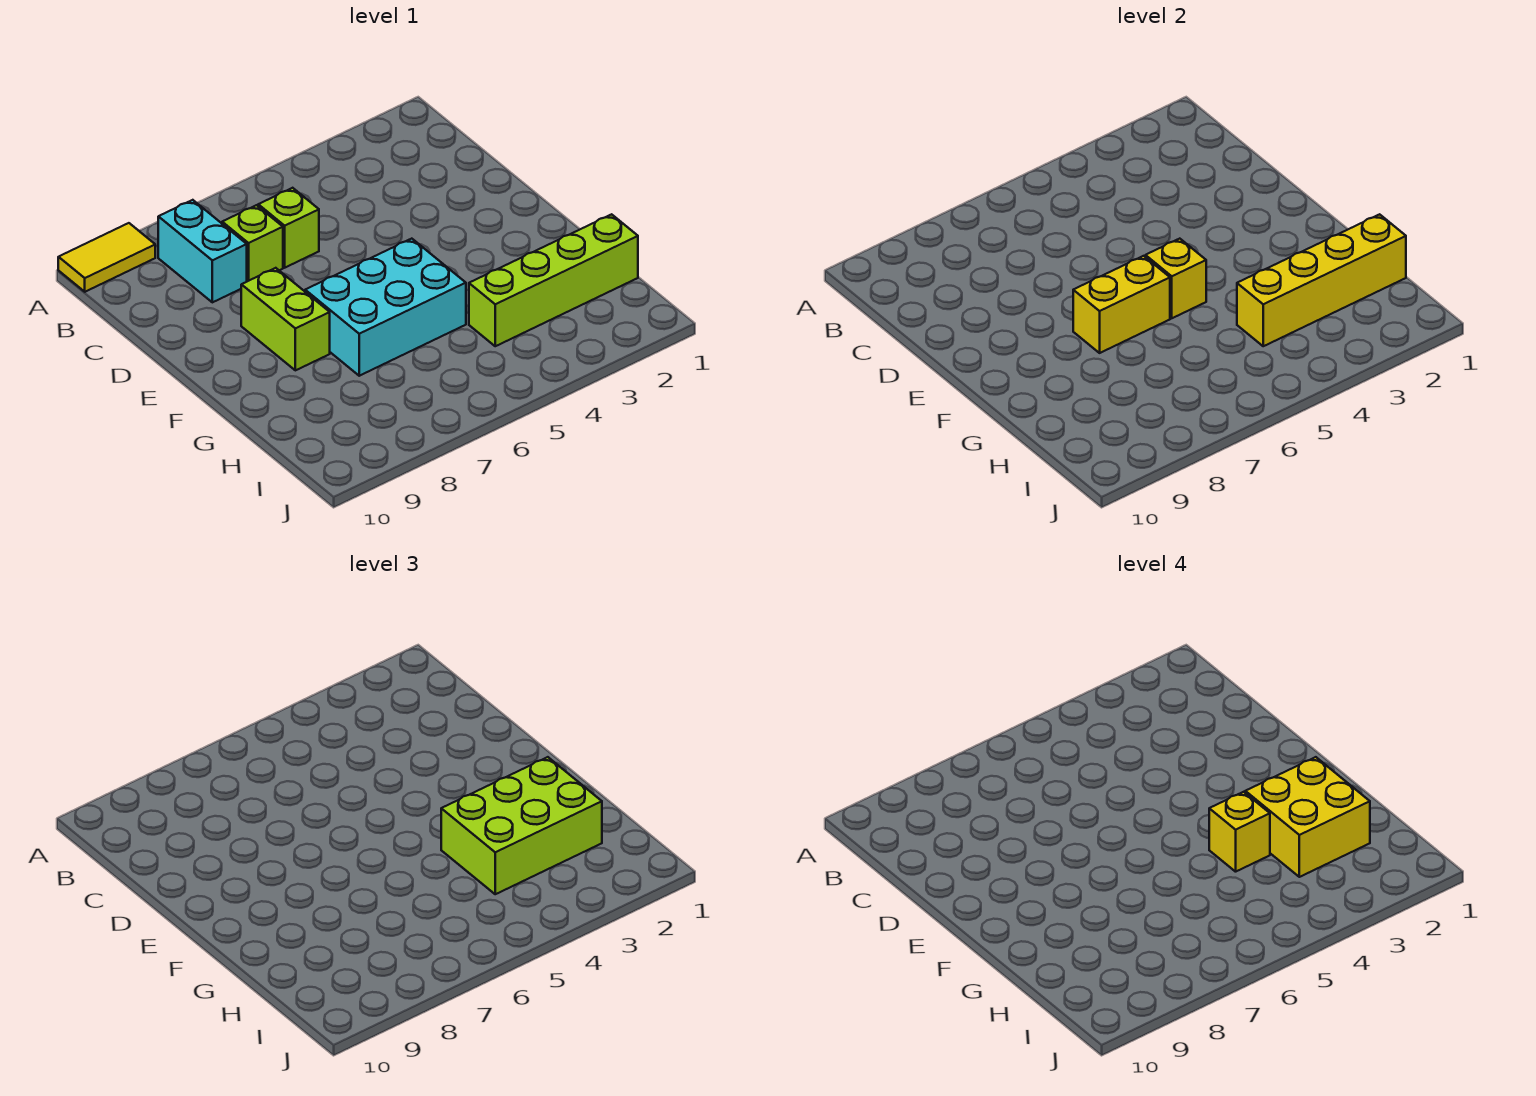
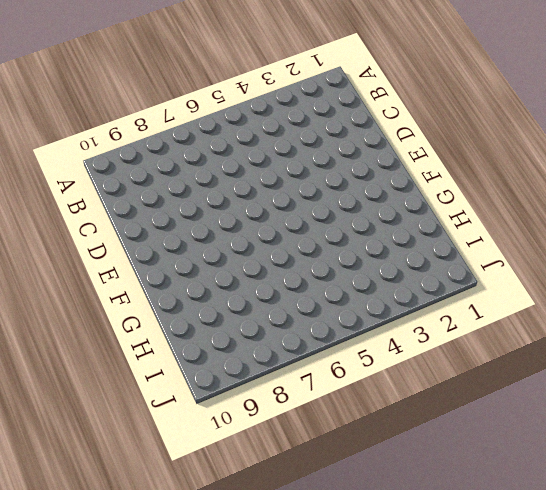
none -> yellow tile A9:A10 level 1
none -> cyan brick B8:C8 level 1
none -> lime brick C6 level 1

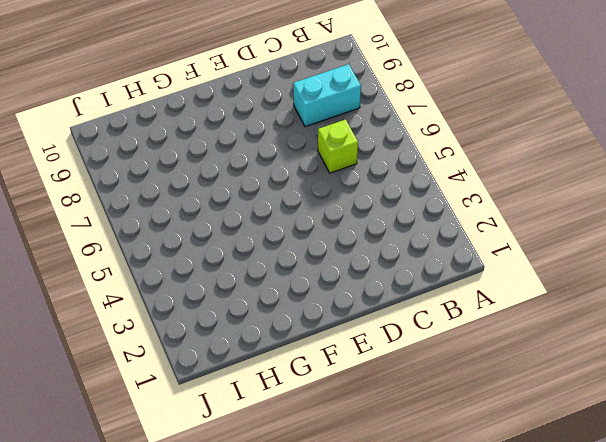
none -> yellow tile A9:A10 level 1
none -> lime brick C7 level 1
none -> lime brick E8:F8 level 1

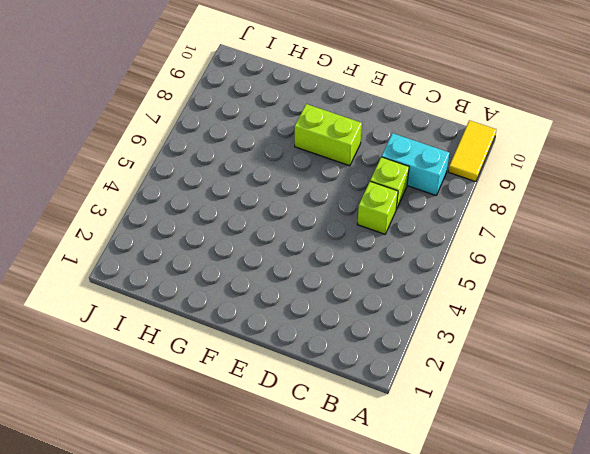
none -> cyan brick F5:G7 level 1
none -> lime brick H1:H4 level 1
none -> yellow brick F5 level 2

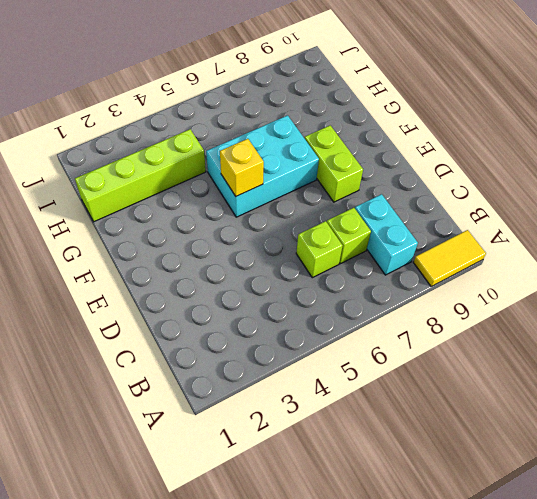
none -> yellow brick F6:F7 level 2
none -> yellow brick H1:H4 level 2
none -> lime brick G2:H4 level 3

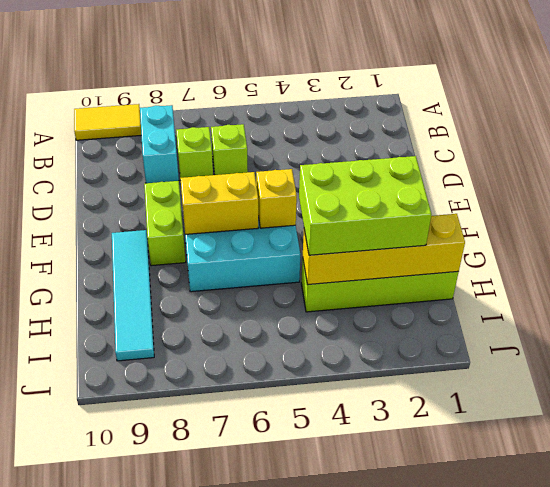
cyan tile F9:I9 level 1 -> none
none -> yellow brick G2:H3 level 4
none -> yellow brick G4 level 4

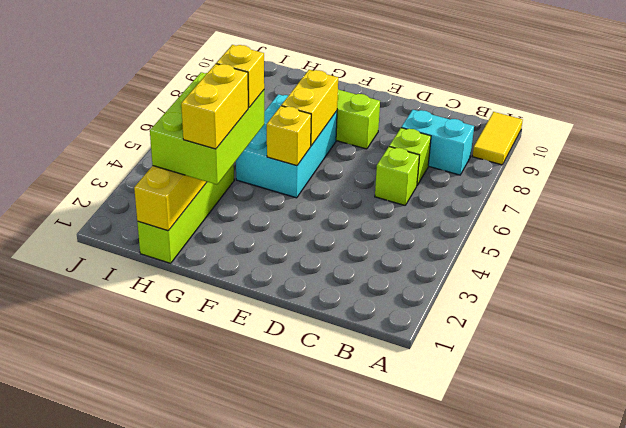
yellow brick G2:G3 level 4 -> yellow brick G2:H3 level 4

